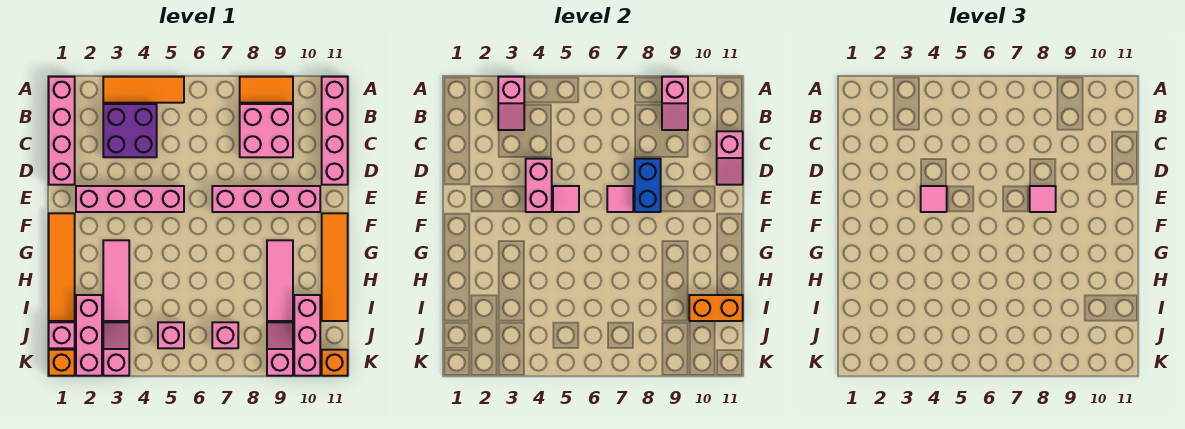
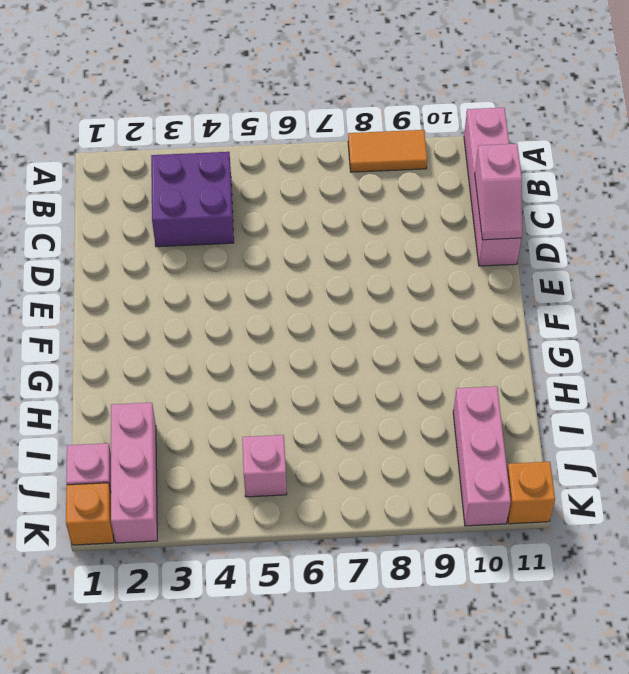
none -> pink brick A1:D1 level 1
none -> orange tile A3:A5 level 1
none -> pink brick B8:C9 level 1
none -> pink brick E2:E5 level 1

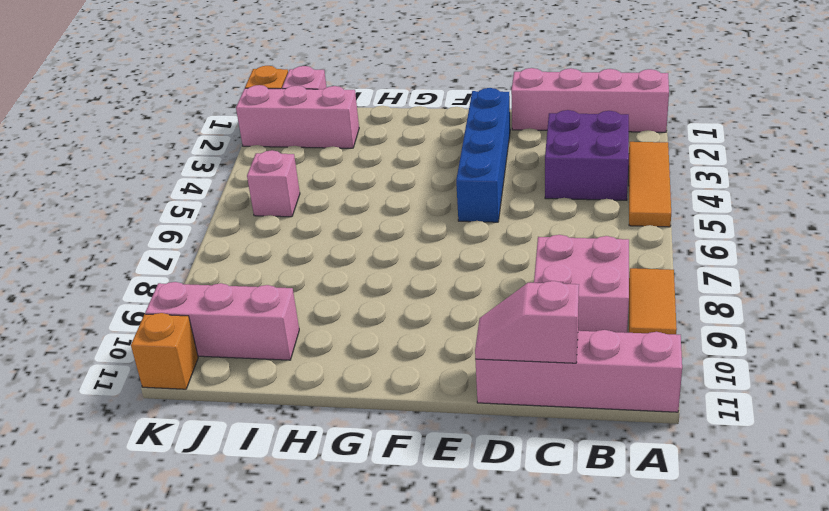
blue brick E2:E5 level 1 -> pink brick E2:E5 level 1
none -> pink brick E7:E10 level 1
none -> orange tile F1:I1 level 1
none -> orange tile F11:I11 level 1
none -> pink tile G3:I3 level 1

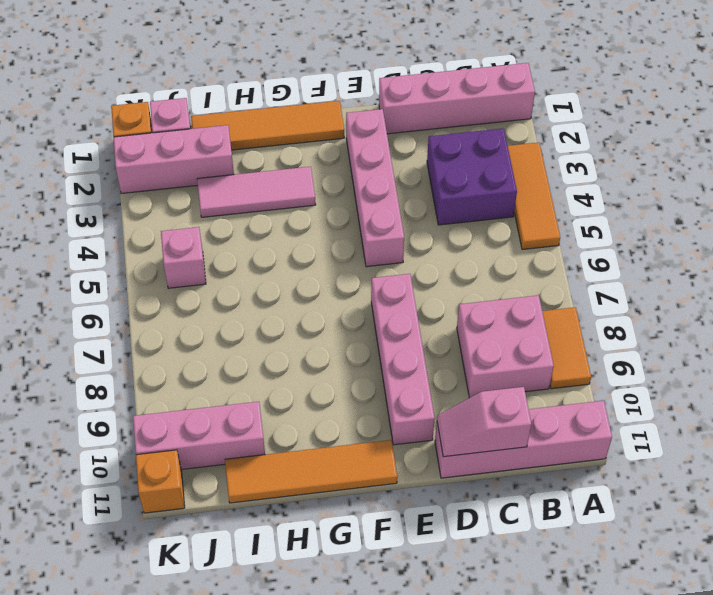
none -> pink tile G9:I9 level 1
none -> pink slope J3:K3 level 1 top K
none -> pink brick J7 level 1
none -> pink slope J9:K9 level 1 top K

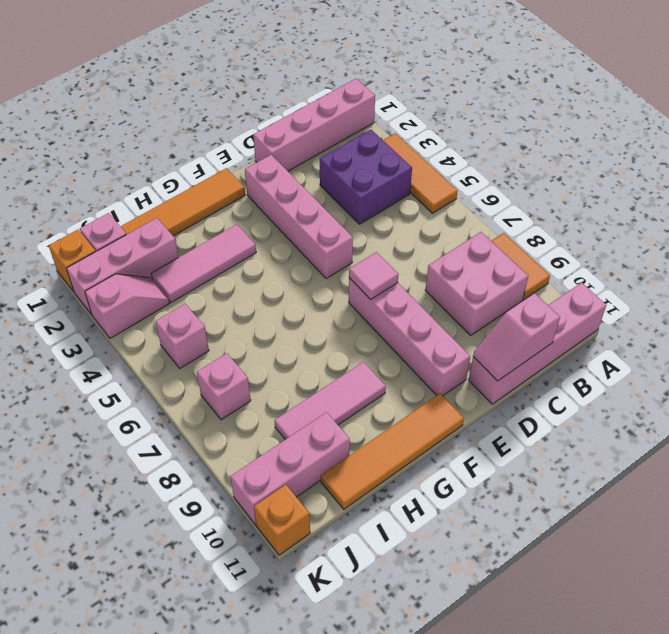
none -> pink slope J9:K9 level 1 top K
none -> pink slope A3:B3 level 2 top A
none -> pink slope A9:B9 level 2 top A
none -> pink brick D4:E4 level 2

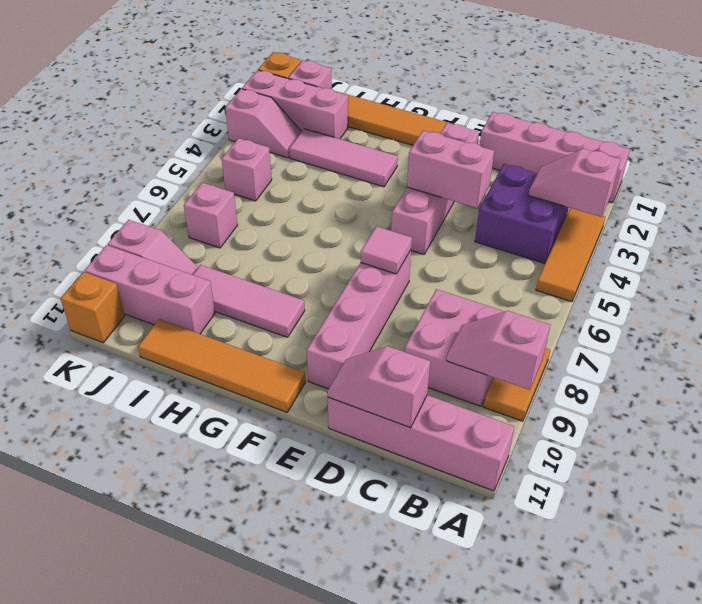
none -> blue brick D8:E8 level 2
none -> pink tile E5 level 2
none -> orange brick I10:I11 level 2
none -> pink tile E4 level 3

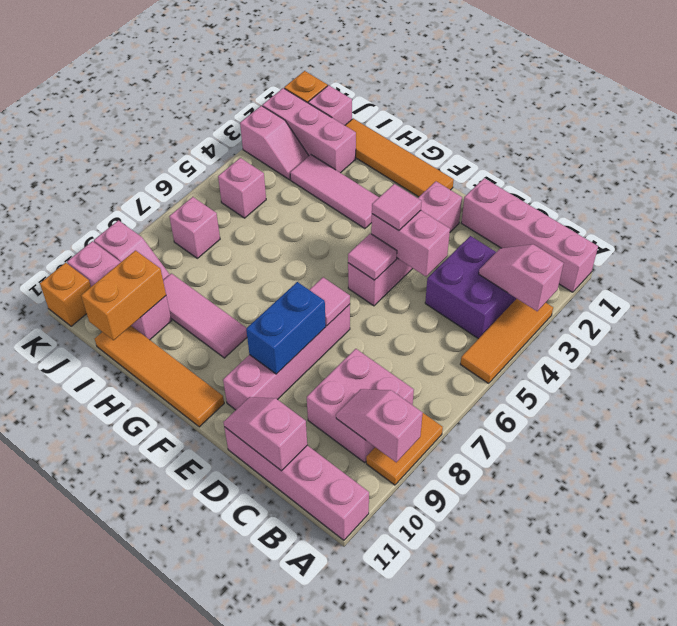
blue brick E8:E9 level 2 -> blue brick D8:E8 level 2
none -> pink tile E8 level 3

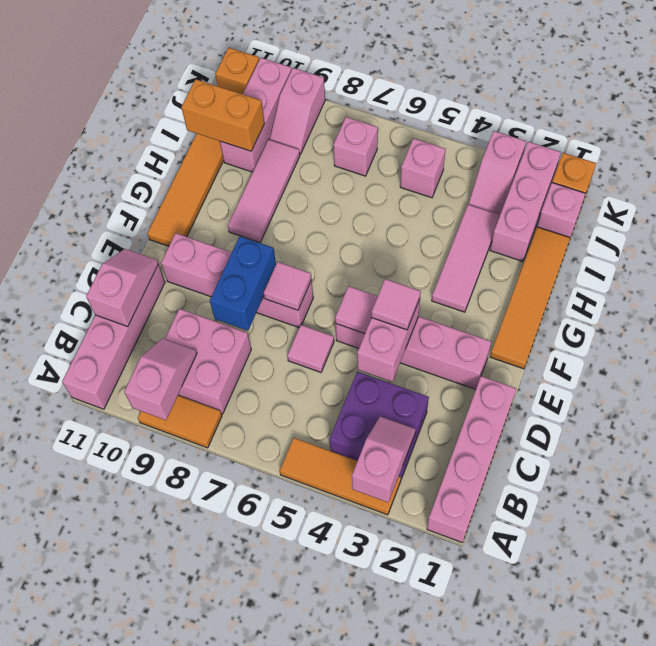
pink tile D6 level 1 -> pink tile E8 level 3

